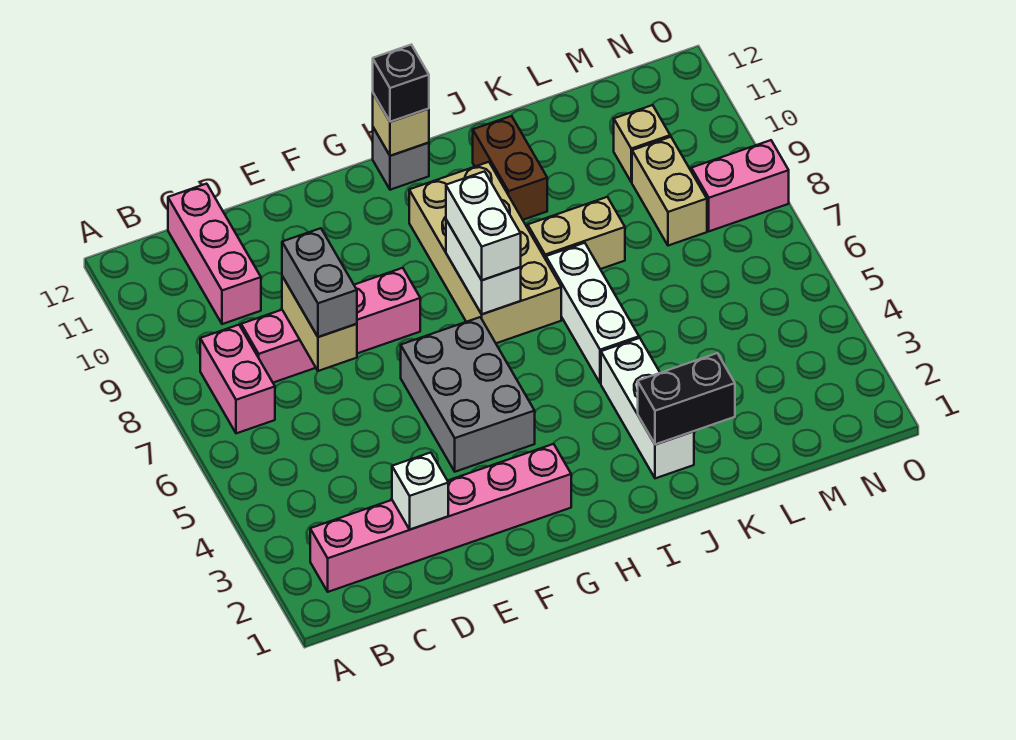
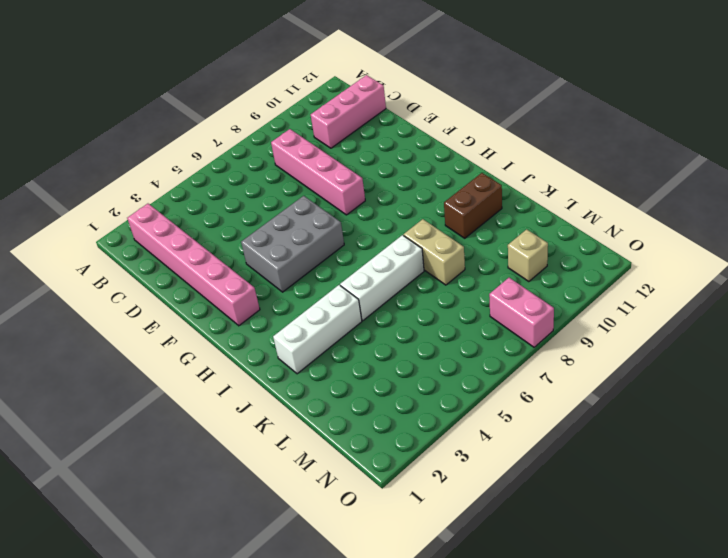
none -> pink brick B7:B8 level 1
none -> tan brick H7:I10 level 1
none -> grey brick H12 level 1

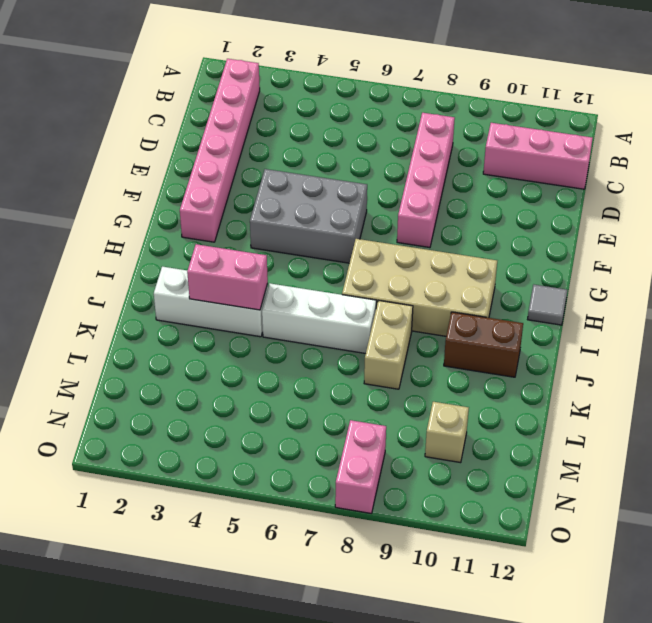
grey tile H12 level 1 -> grey brick H12 level 1
pink brick J3:J4 level 2 -> pink brick B7:B8 level 1
none -> tan brick M8:M9 level 1
none -> white brick D2 level 2
none -> tan brick D7:D8 level 2

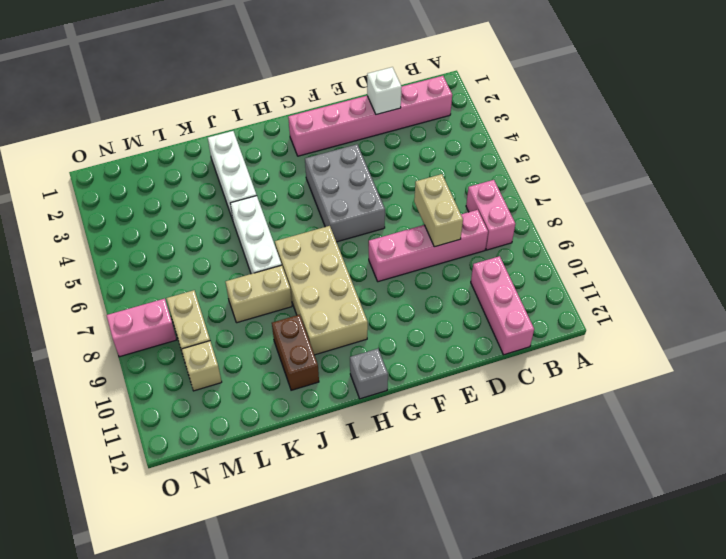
none -> white brick H7:H8 level 2
none -> tan brick H12 level 2
none -> black brick J2:K2 level 2

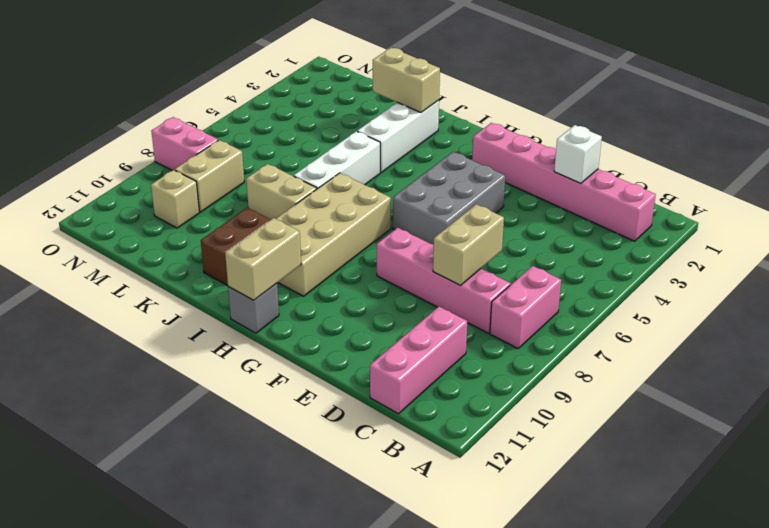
tan brick H11:H12 level 2 -> tan brick H12 level 2
tan brick J2:K2 level 2 -> black brick J2:K2 level 2
none -> white brick H7:H8 level 2
none -> grey brick D7:D8 level 3
none -> white brick H7:H8 level 3

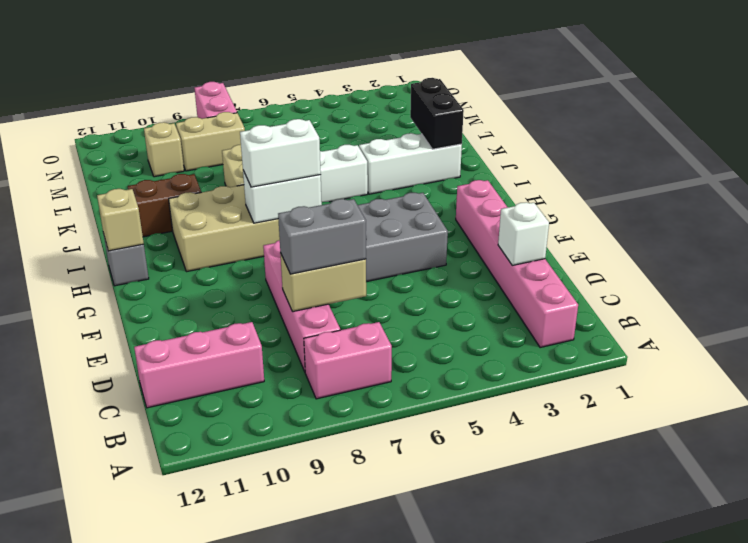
none -> black brick H12 level 3

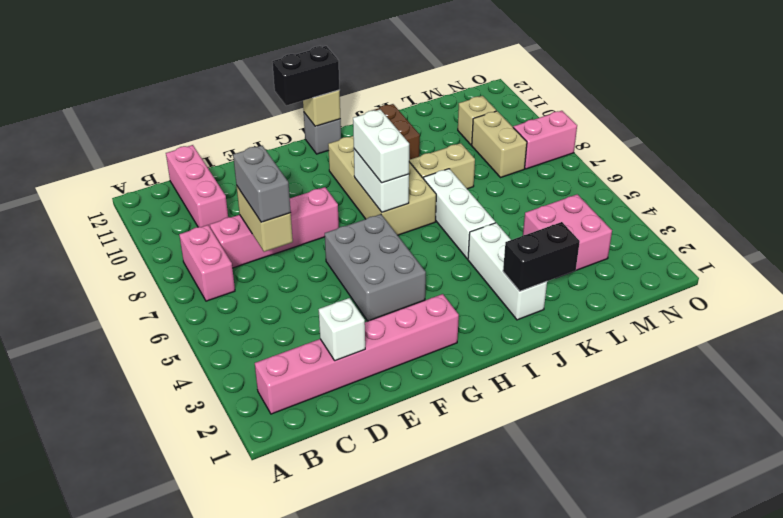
black brick G12:H12 level 3 -> black brick H12 level 3
pink brick L3:M4 level 1 -> none

